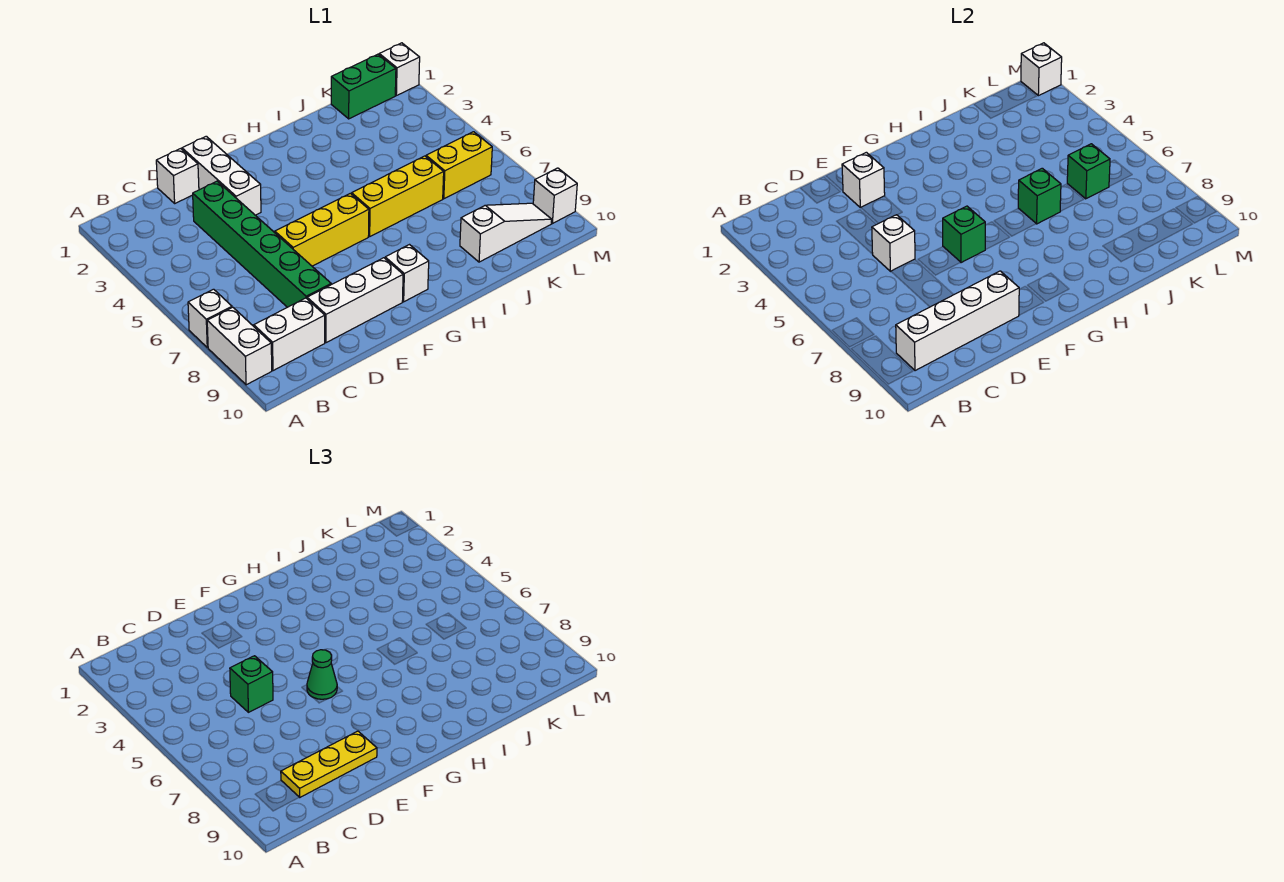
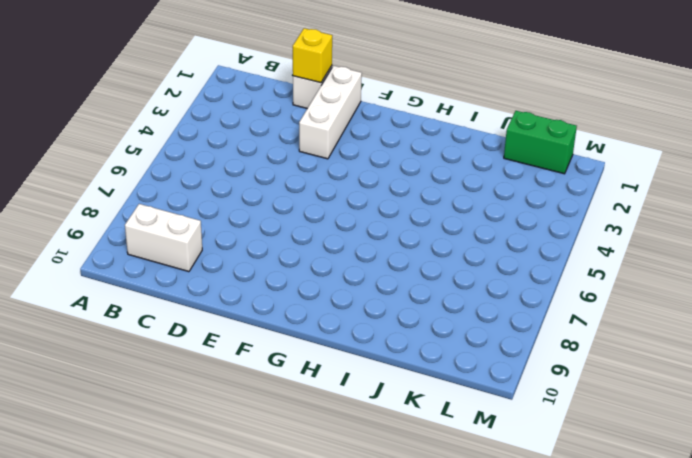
yellow brick D1 level 2 -> none
none -> white brick A7 level 1
none -> white brick A8:A9 level 1
none -> green brick D3:D8 level 1

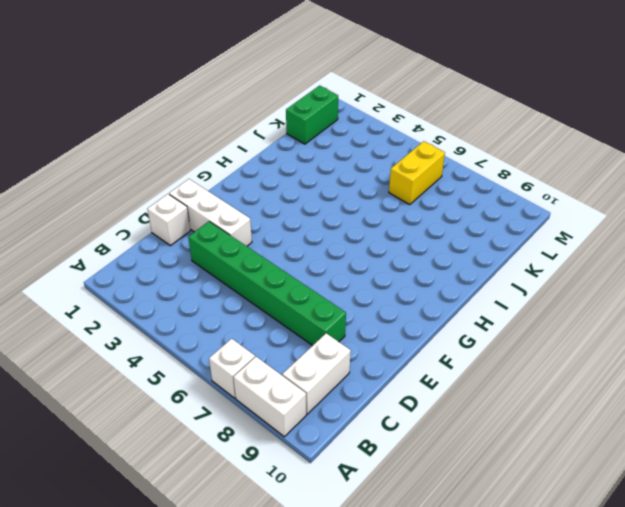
none -> white brick D9:F9 level 1
none -> yellow brick E6:G6 level 1
none -> white brick G9 level 1

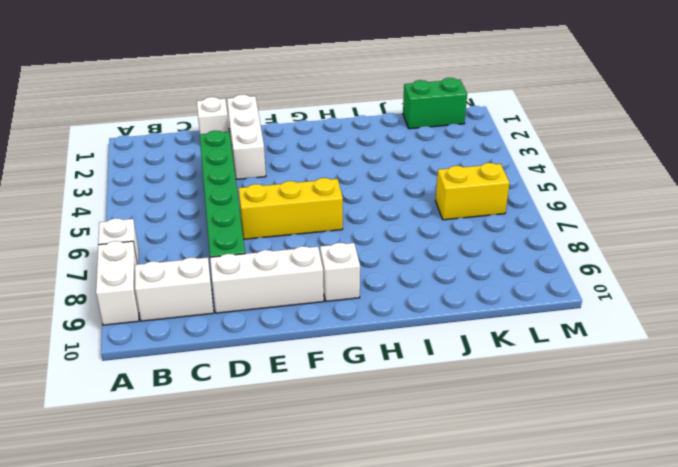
none -> yellow brick H6:J6 level 1
none -> white slope J9:L9 level 1 top J
none -> white brick M1 level 1

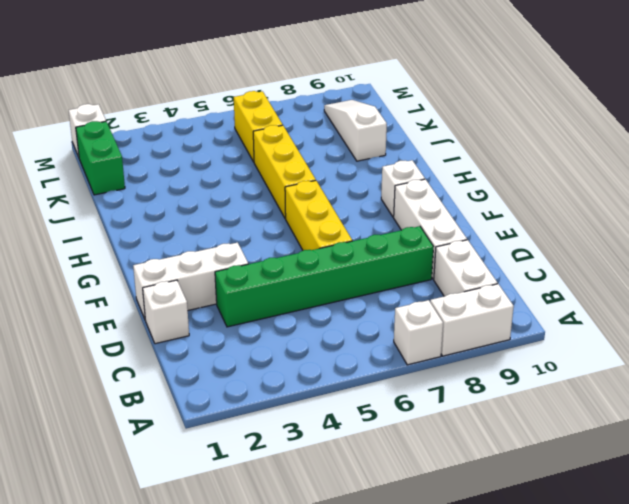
none -> white brick M9 level 1
none -> white brick B9:E9 level 2
none -> white brick D5 level 2

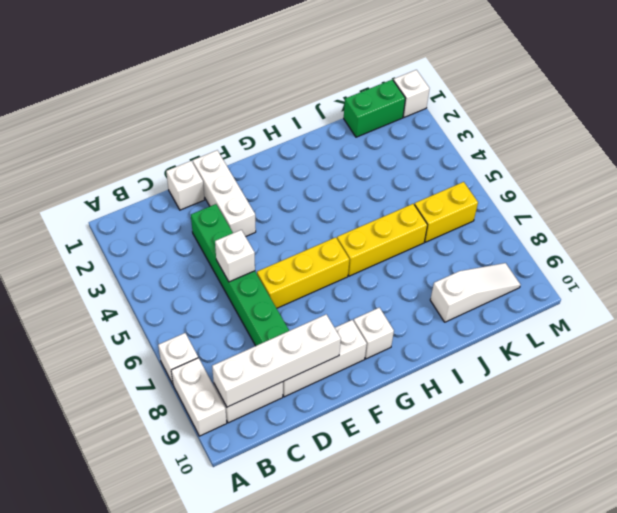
none -> white brick M9 level 1
none -> white brick E2 level 2
none -> green brick F6 level 2

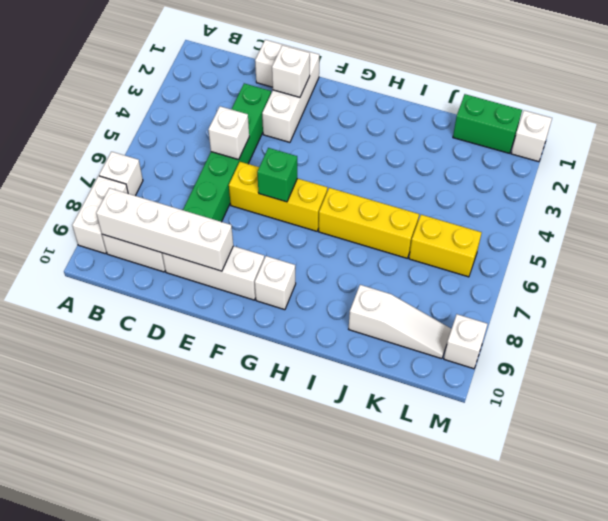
none -> green brick I6 level 2
none -> green brick K6 level 2
none -> white brick M1 level 2

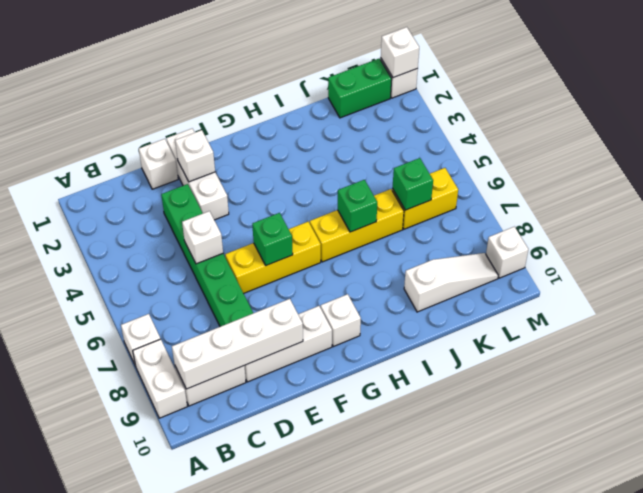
none -> yellow plate C9:E9 level 3
none -> green brick D5 level 3
none -> green cone F6 level 3

